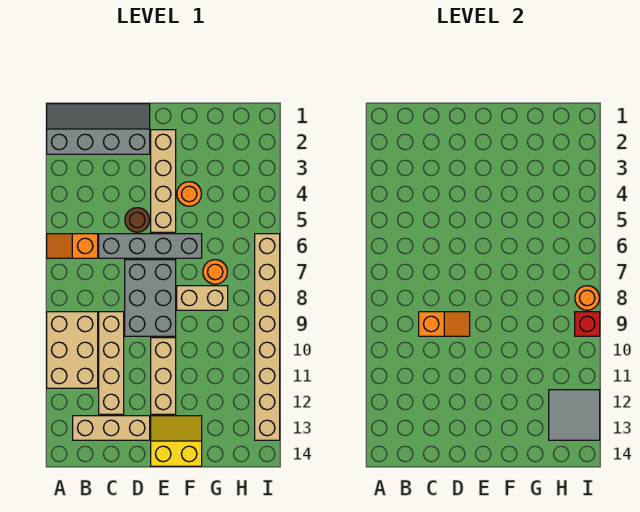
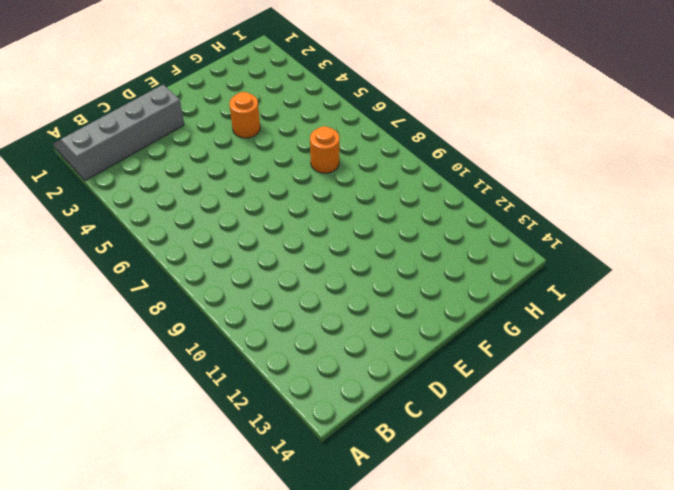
none -> orange slope A6:B6 level 1 top B
none -> tan brick A9:B11 level 1
none -> tan brick B13:D13 level 1

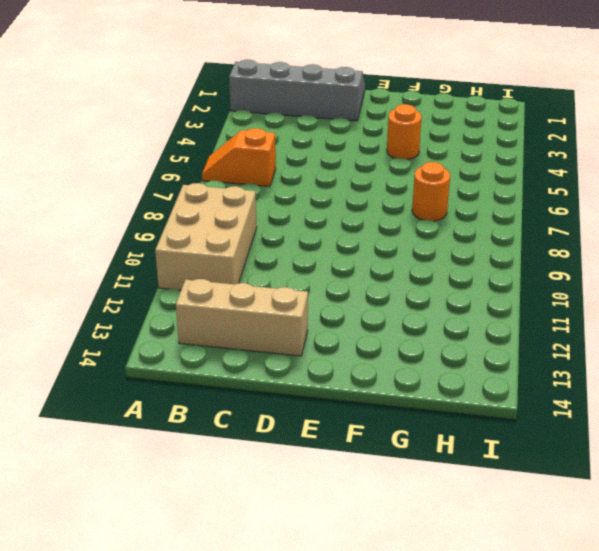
none -> grey brick C6:F6 level 1
none -> tan brick C9:C12 level 1
none -> brown round brick D5 level 1

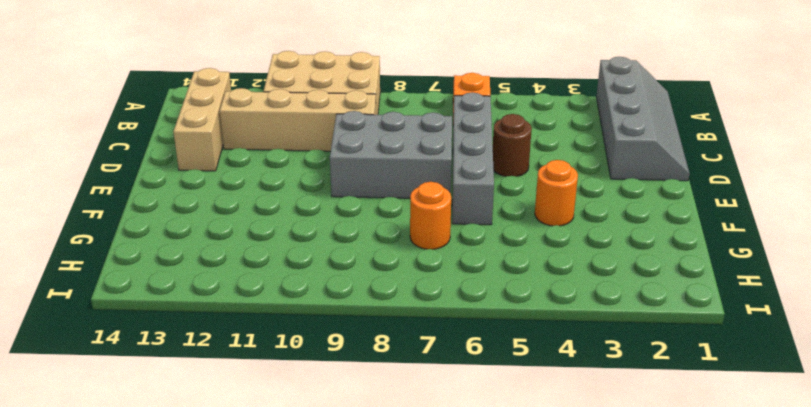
none -> tan brick E2:E5 level 1
none -> tan brick E10:E12 level 1
none -> yellow slope E13:F14 level 1 top 14

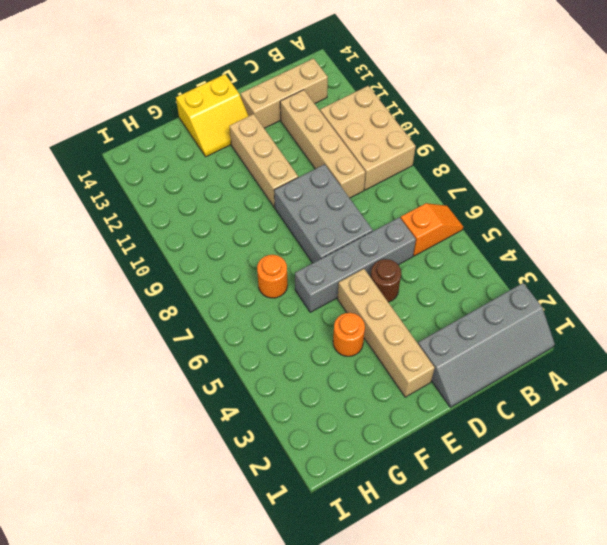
none -> tan brick F8:G8 level 1
none -> tan brick I6:I13 level 1
none -> orange slope C9:D9 level 2 top C

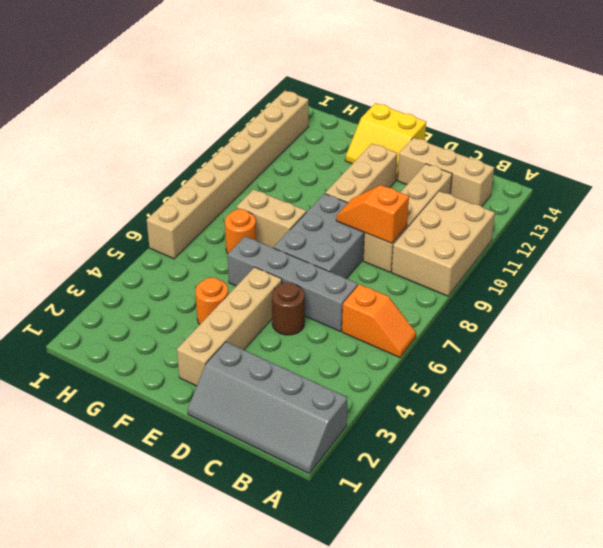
none -> grey tile H12:I13 level 2
none -> orange round brick I8 level 2
none -> red brick I9 level 2

